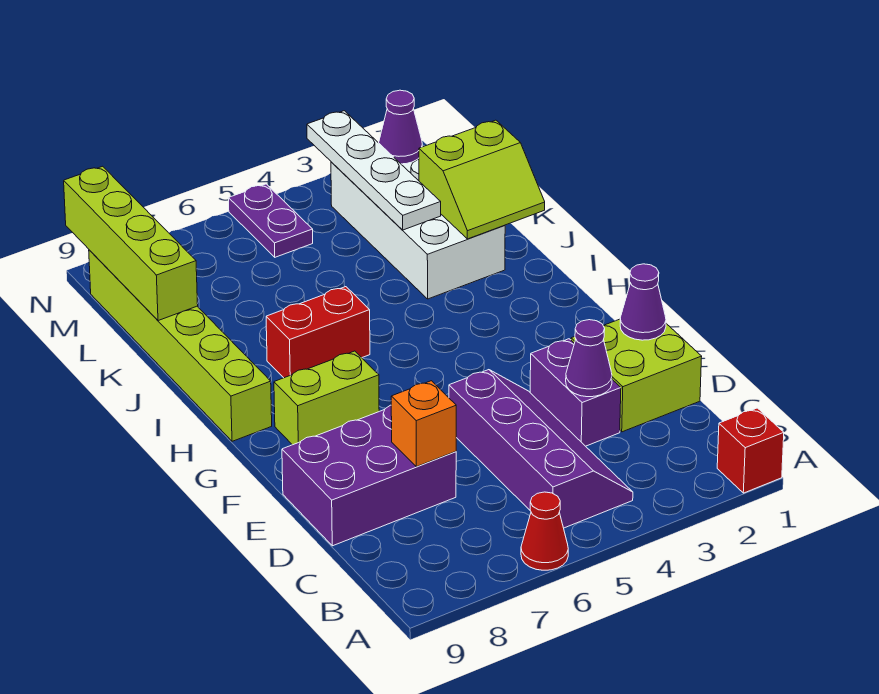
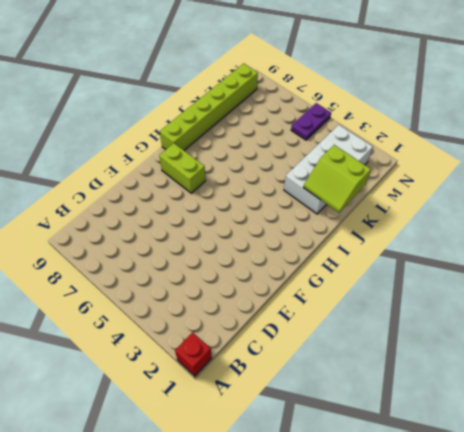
none -> red cone A6 level 1
none -> purple slope B4:E5 level 1 top 5
none -> lime brick D1:E2 level 1

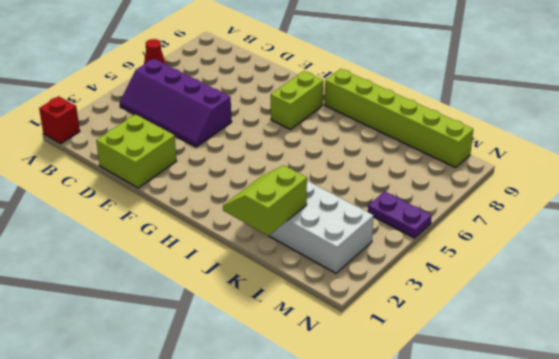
none -> purple brick D3:E3 level 1
none -> purple brick D7:E9 level 1
none -> red brick I6:I7 level 1

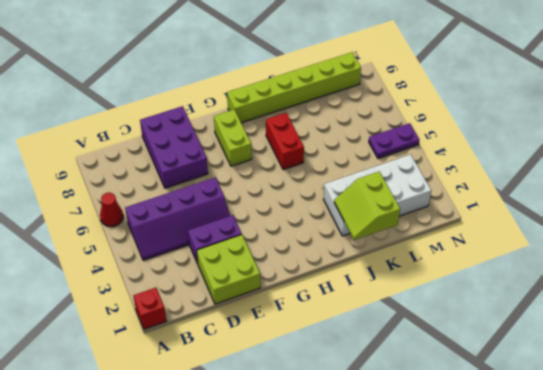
none -> purple cone D3 level 2
none -> orange brick D7 level 2
none -> purple cone E1 level 2

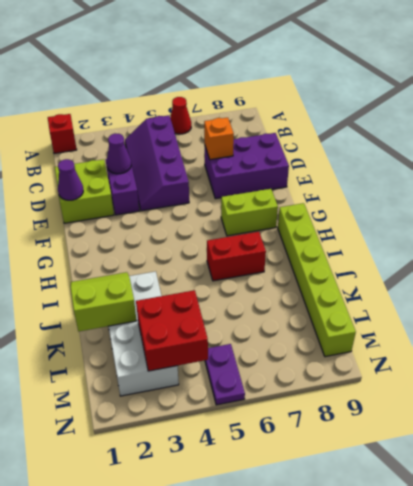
red brick L3:M4 level 2 -> white plate K3:N3 level 2
none -> lime brick K9:N9 level 2
none -> purple cone M2 level 2

